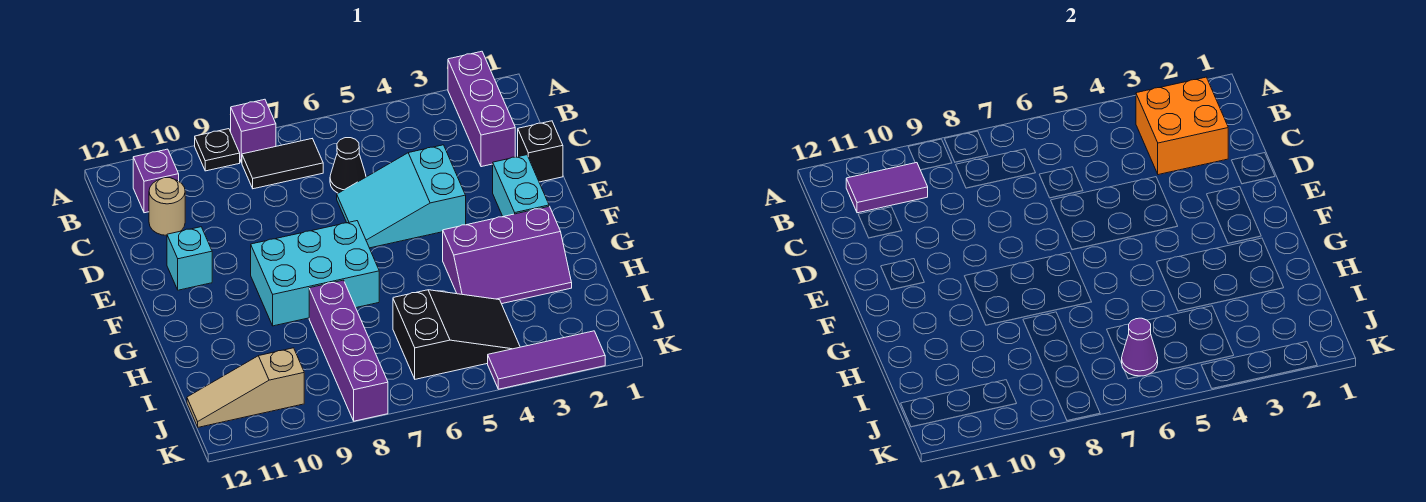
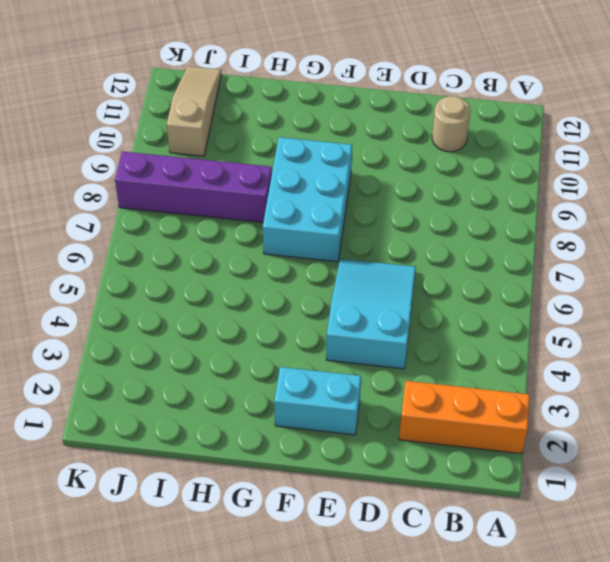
orange brick A2:C2 level 1 -> purple brick A2:C2 level 1
none -> purple brick A8 level 1
none -> black plate A9 level 1
none -> black tile B7:B8 level 1

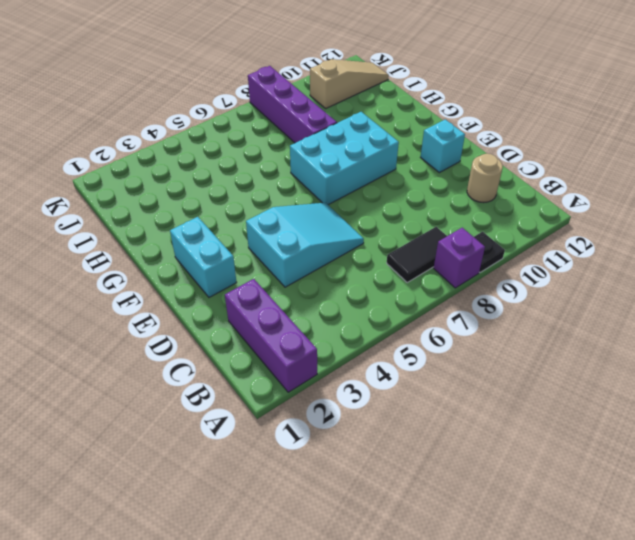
none -> purple brick B11 level 1
none -> black cone C6 level 1
none -> black brick D1 level 1

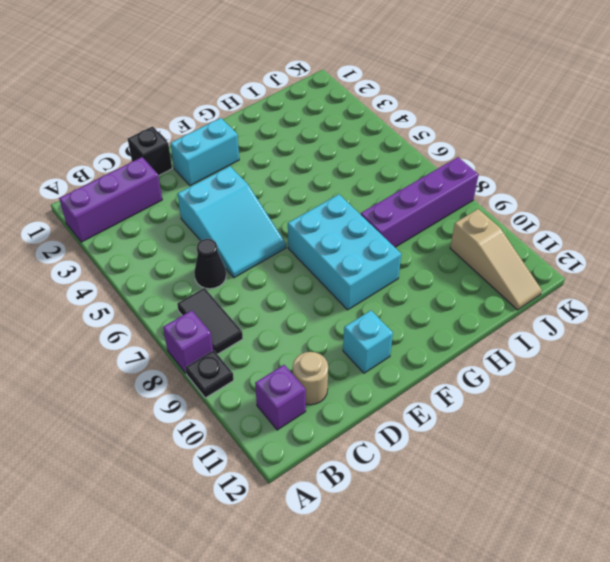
none -> purple slope G2:H4 level 1 top G
none -> black slope I4:J6 level 1 top 6
none -> purple tile K2:K4 level 1

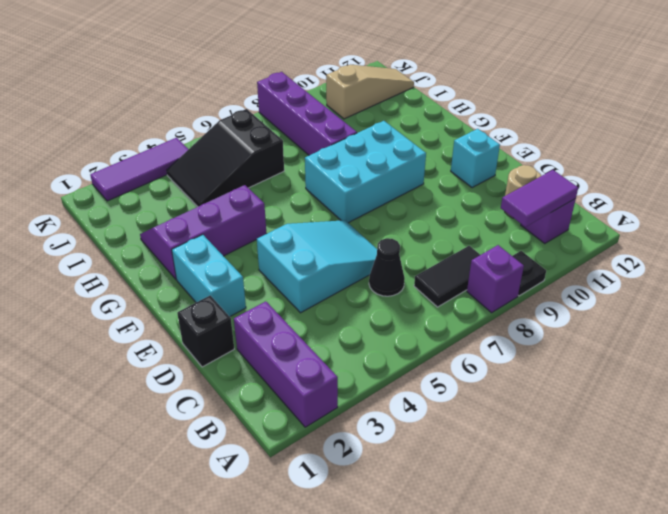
none -> orange brick B2:C3 level 2
none -> purple cone J6 level 2

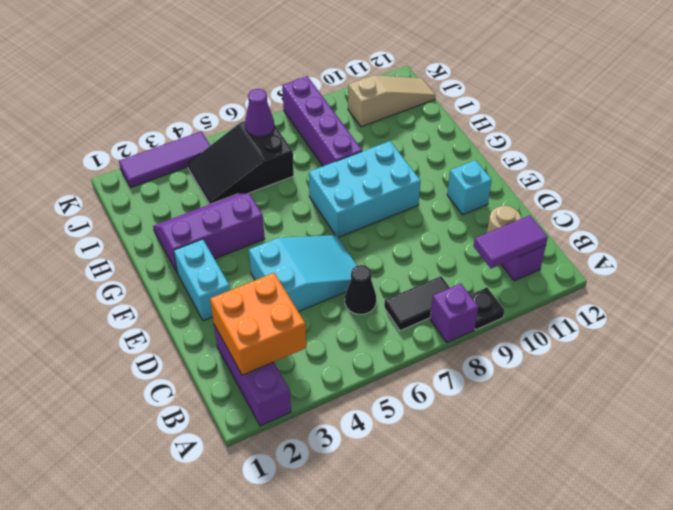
none -> black brick D1 level 1

